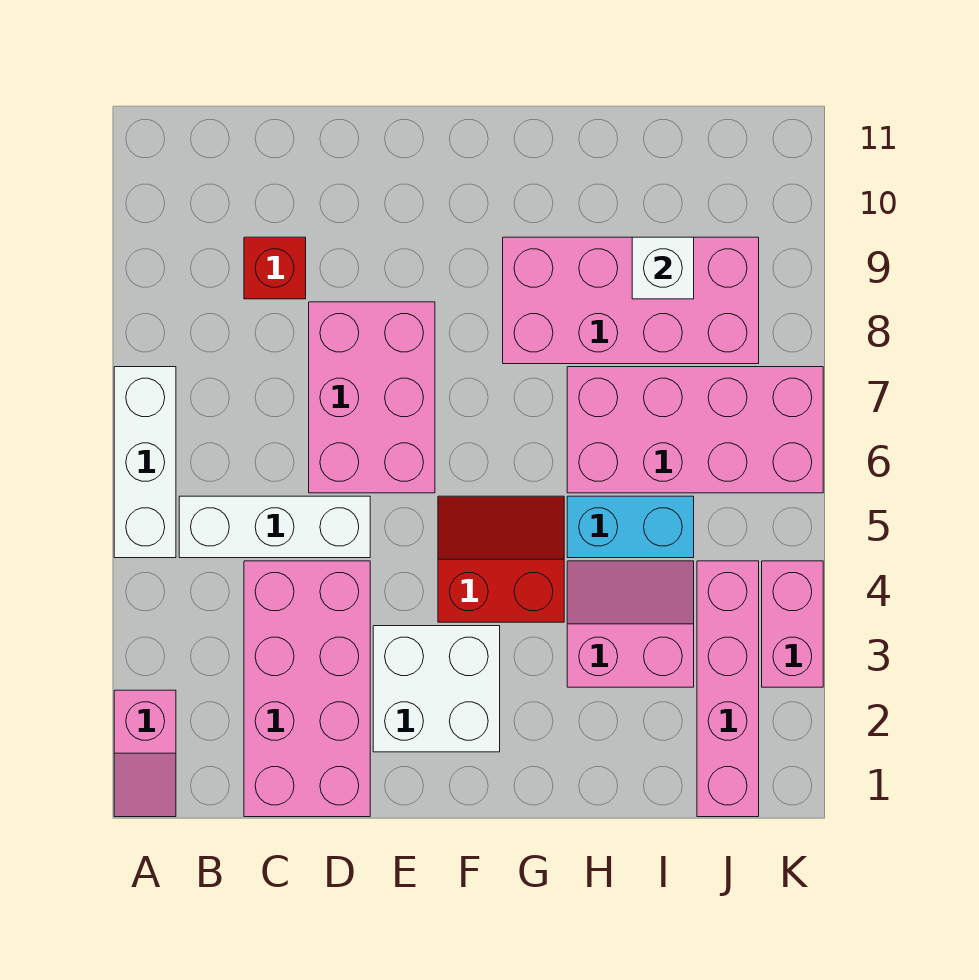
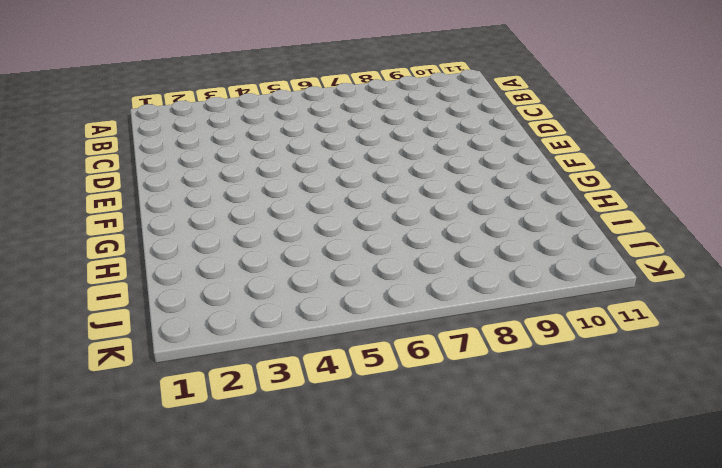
none -> pink slope A1:A2 level 1 top 2
none -> white brick A5:A7 level 1
none -> white brick B5:D5 level 1

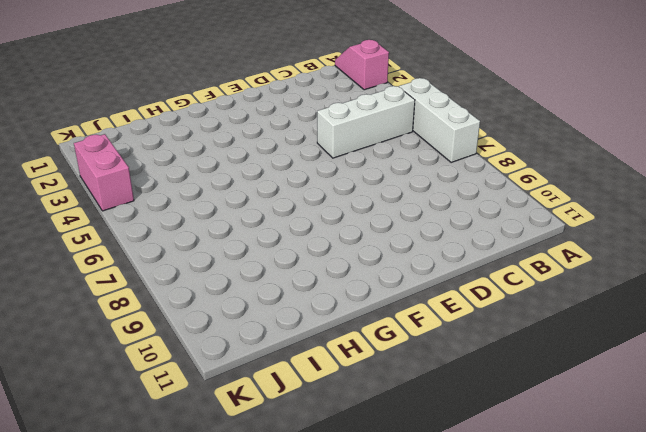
none -> pink brick C1:D4 level 1
none -> red brick C9 level 1
none -> pink brick D6:E8 level 1

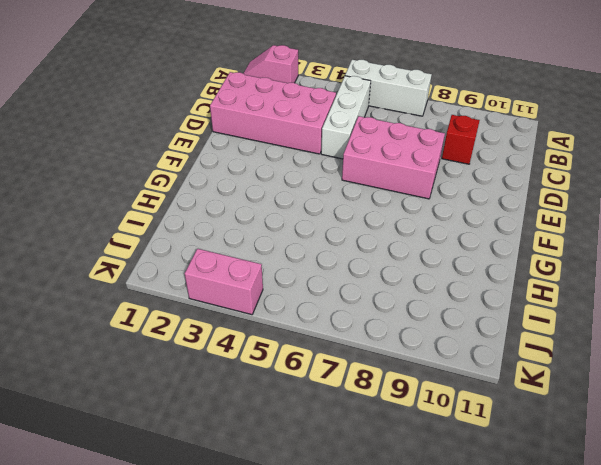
none -> white brick E2:F3 level 1
none -> red slope F4:G5 level 1 top 4
none -> pink brick G8:J9 level 1

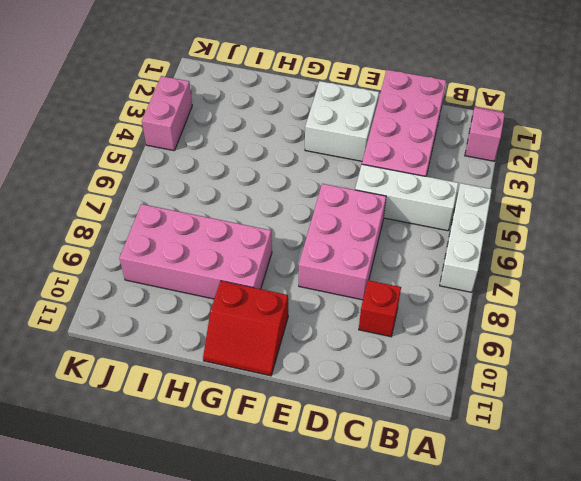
red slope F10:G11 level 1 top 10 -> red slope F4:G5 level 1 top 4
none -> pink slope H3:I4 level 1 top 3
none -> cyan brick H5:I5 level 1
none -> pink brick H6:K7 level 1

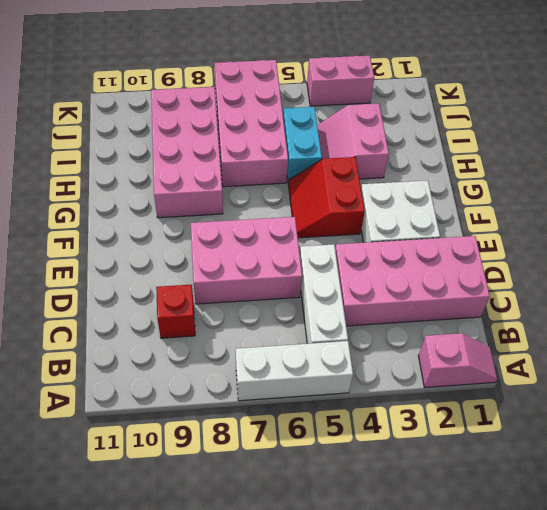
none -> pink brick J1:J4 level 1
none -> white brick I9 level 2

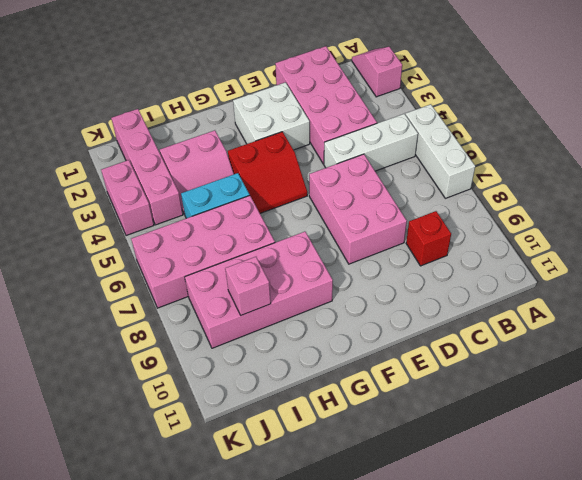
pink brick I9 level 2 -> white brick I9 level 2

